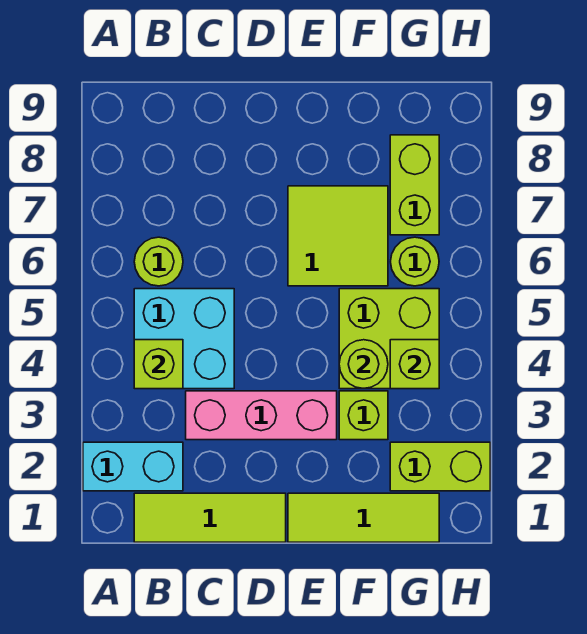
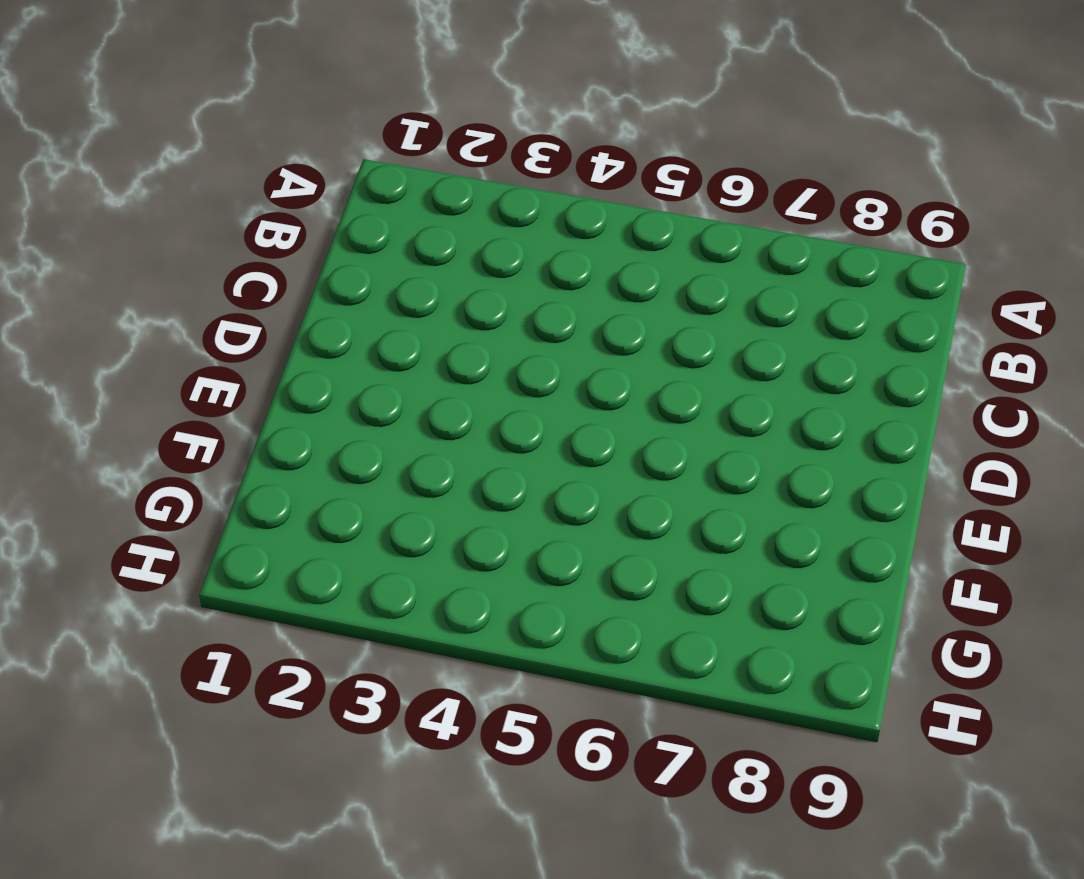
none -> cyan brick A2:B2 level 1
none -> lime tile B1:D1 level 1
none -> cyan brick B4:C5 level 1

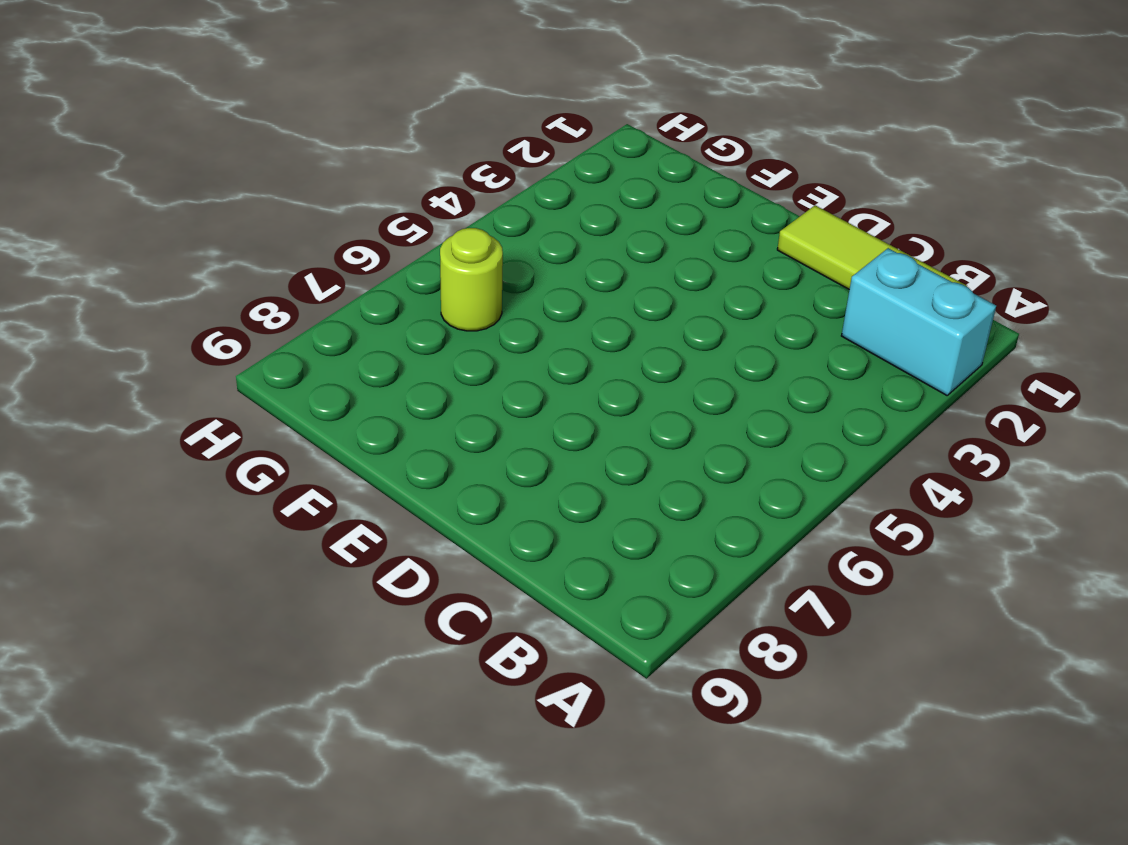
none -> cyan brick B4:C5 level 1
none -> lime round brick B6 level 1
none -> pink brick C3:E3 level 1

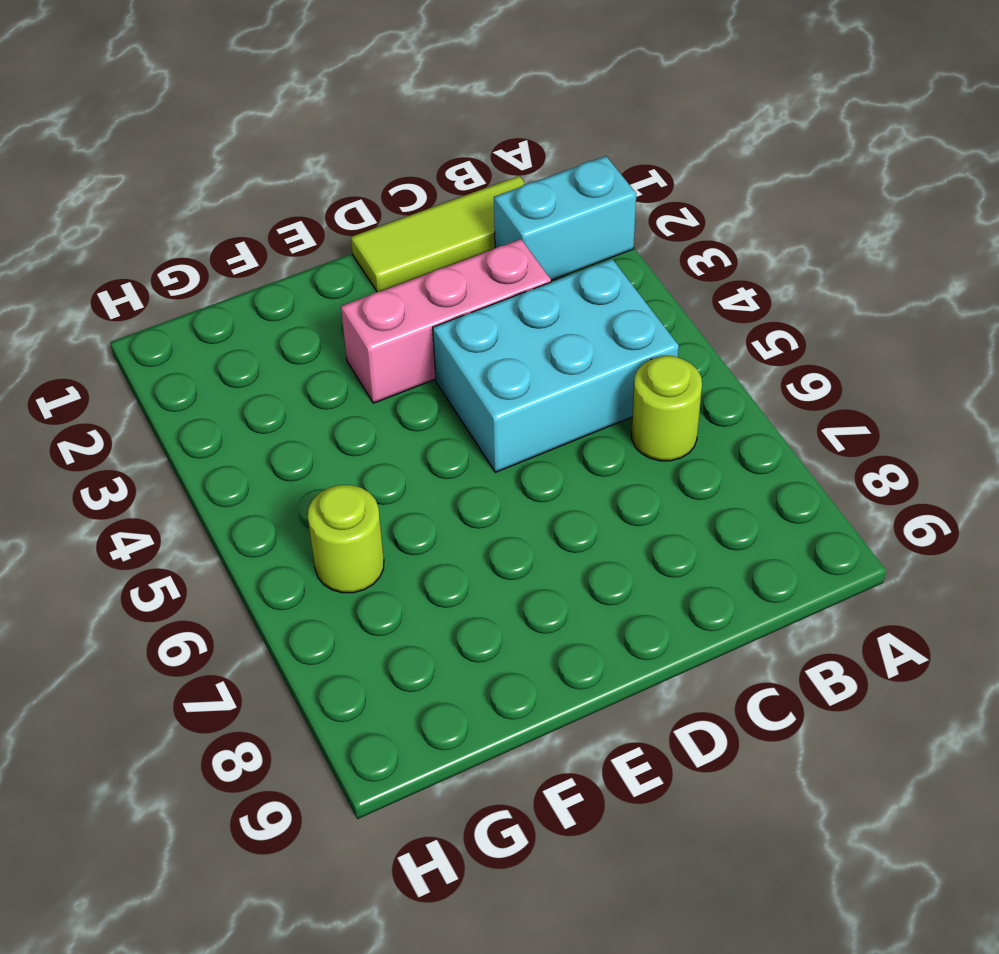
cyan brick B4:D5 level 1 -> cyan brick B4:C5 level 1
none -> lime tile E1:G1 level 1
none -> lime tile E6:F7 level 1
none -> lime brick F3 level 1

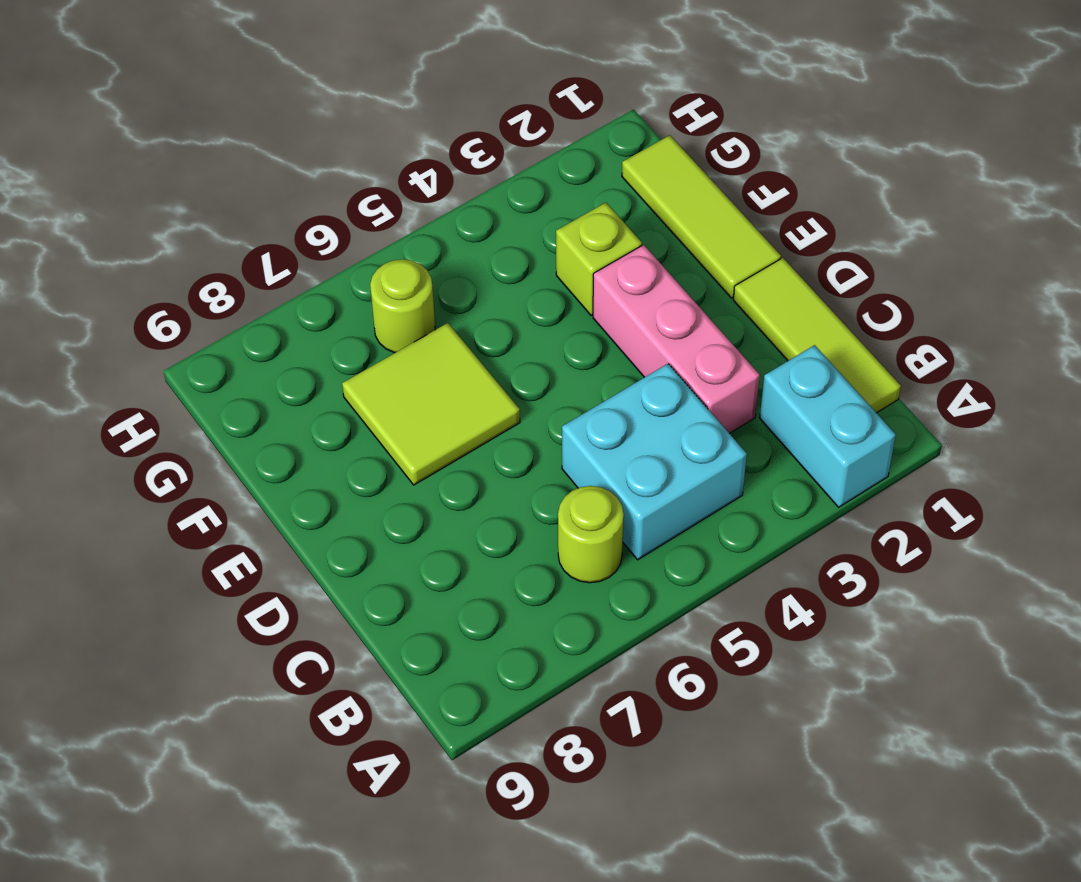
none -> lime brick F4:G5 level 1
none -> lime brick G2:H2 level 1
none -> lime brick G7:G8 level 1

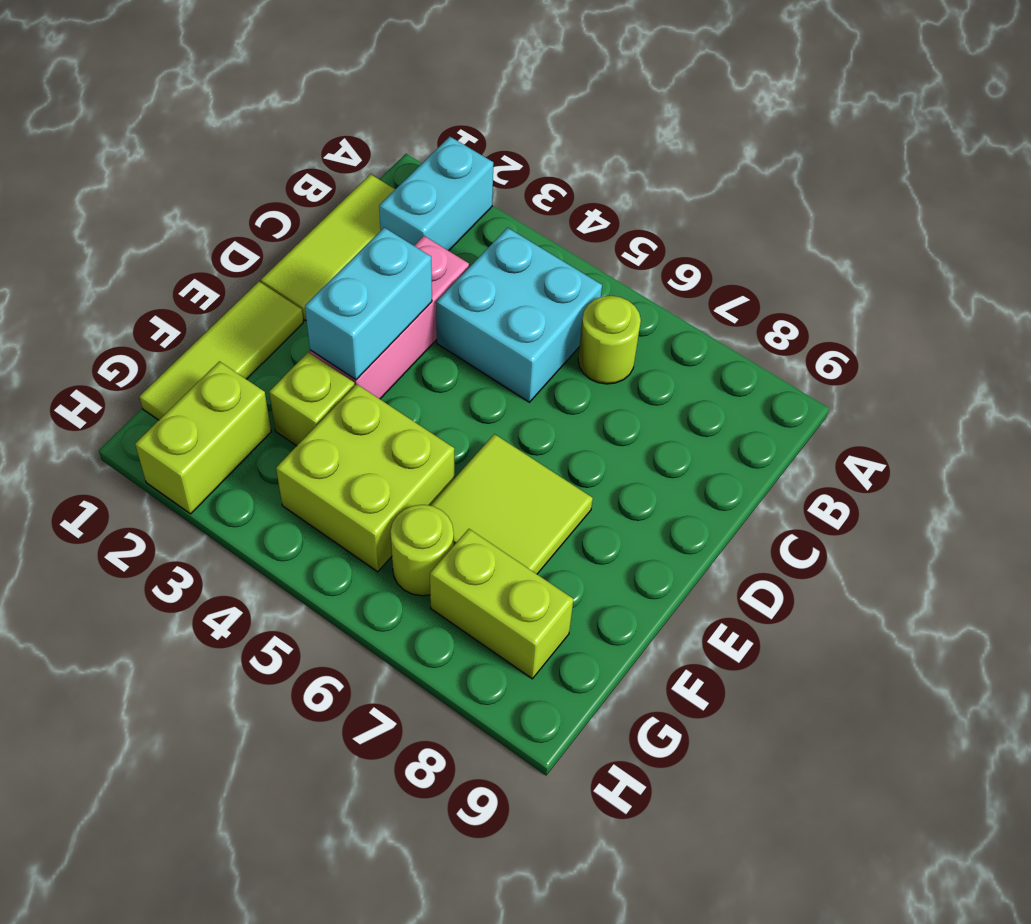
cyan brick D3:E3 level 2 -> none
none -> lime brick B4 level 2
none -> lime round brick F4 level 2
none -> lime brick G4 level 2

